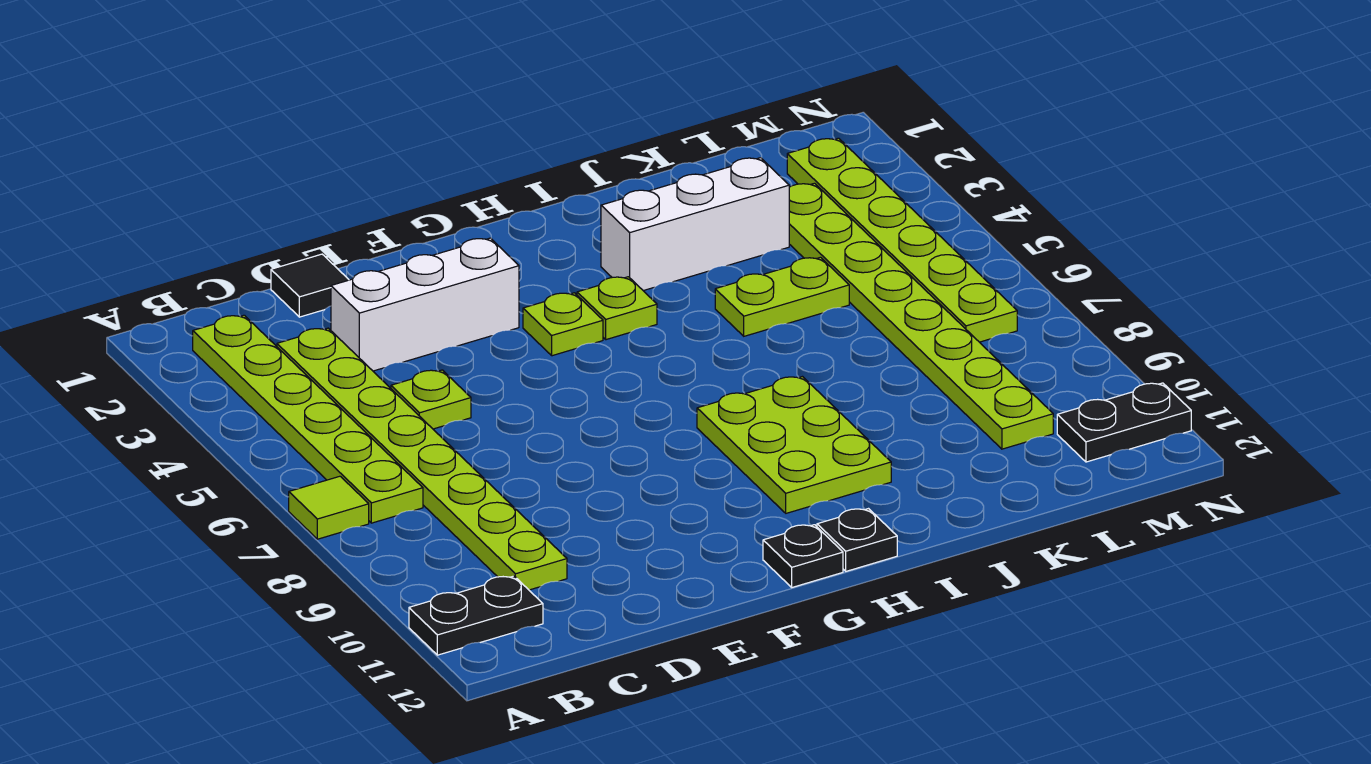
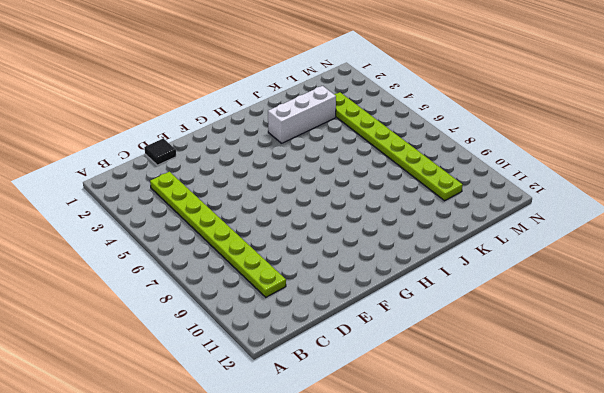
none -> lime tile A7 level 1
none -> black plate A11:B11 level 1
none -> lime plate B2:B7 level 1

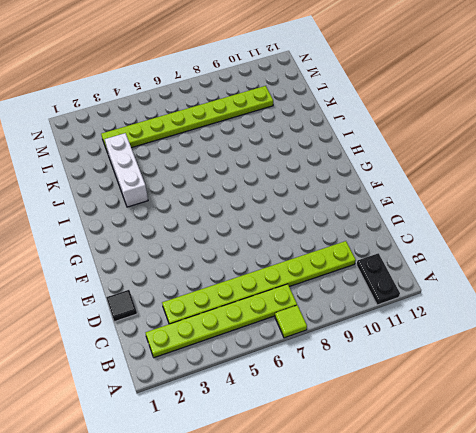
none -> white brick D3:F3 level 1
none -> lime plate D5 level 1
none -> lime plate G4 level 1

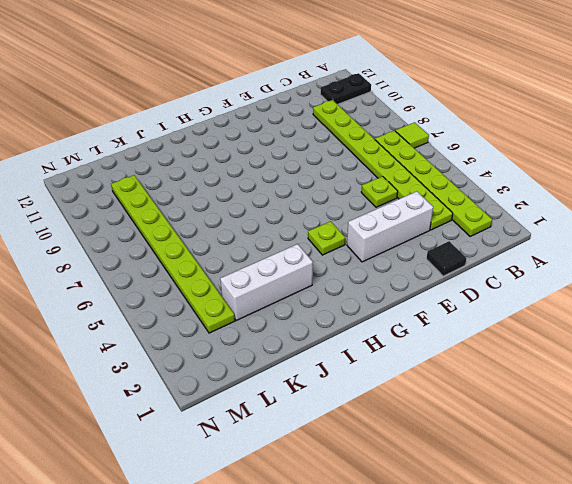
none -> black plate G12 level 1
none -> lime plate H4 level 1
none -> lime plate H8:I10 level 1

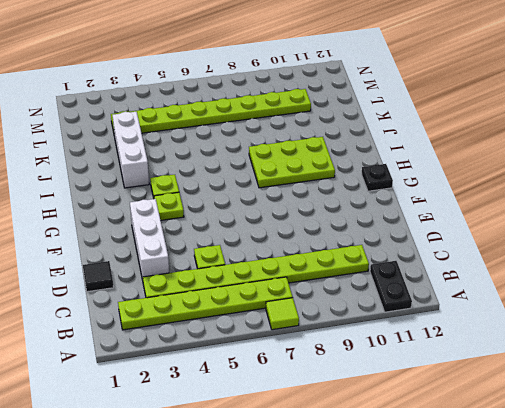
none -> black plate H12 level 1
none -> lime plate J5:K5 level 1
none -> lime plate M2:M7 level 1

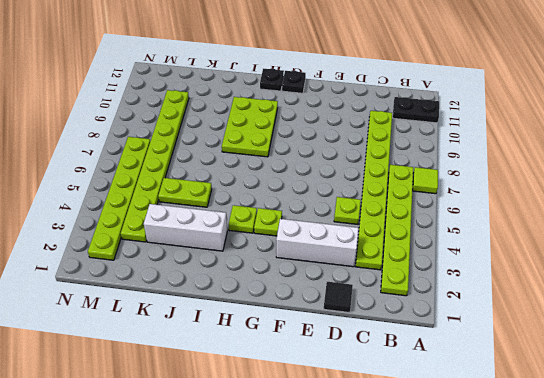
none -> black plate M11:N11 level 1

